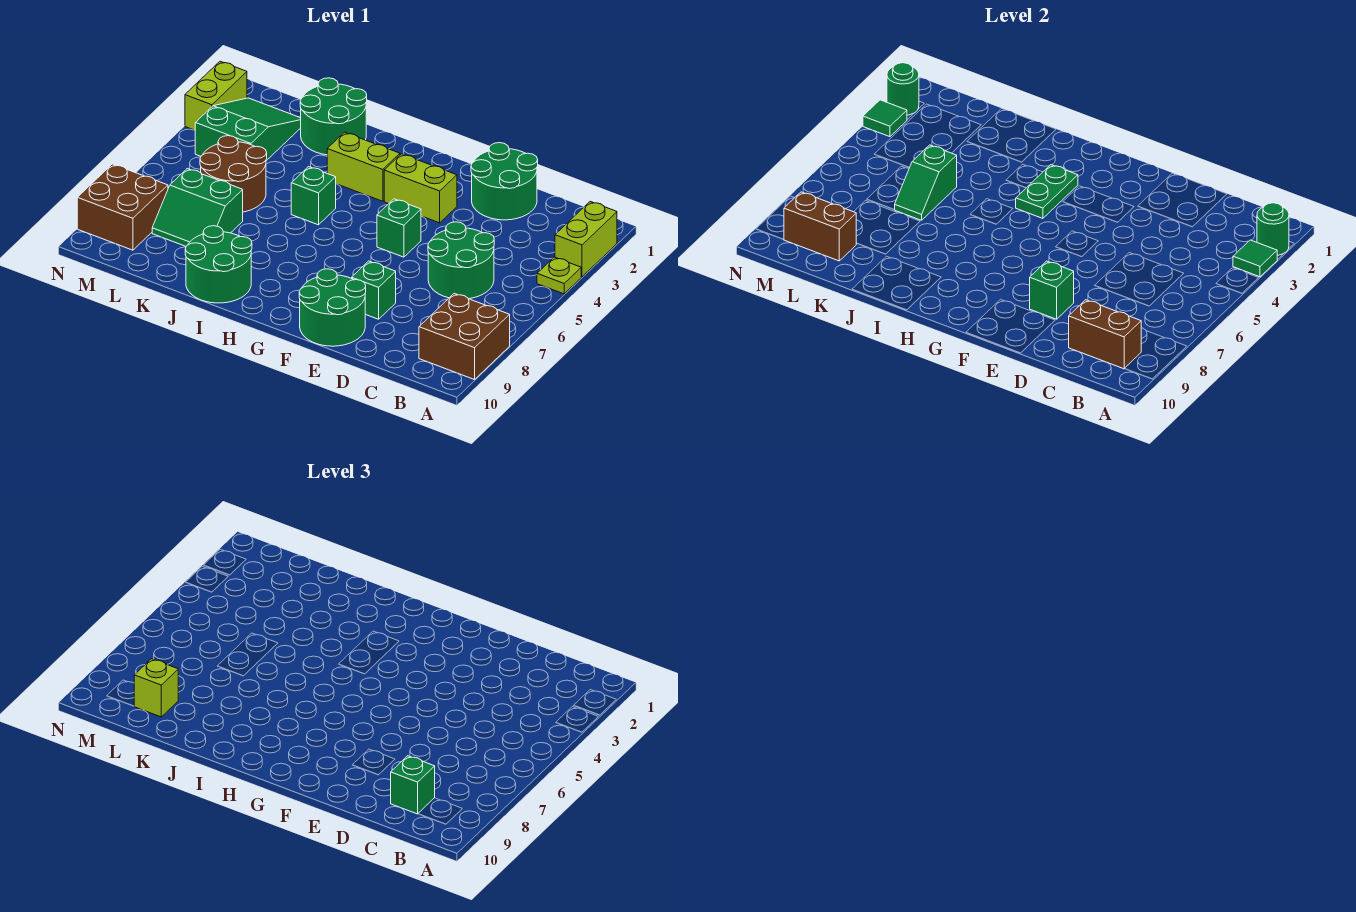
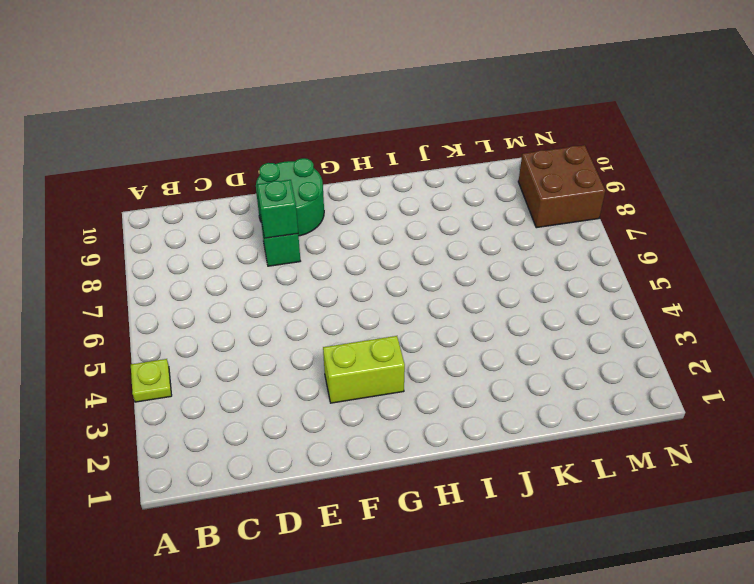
none -> lime brick A2:A3 level 1
none -> brown brick A8:B9 level 1
none -> green round brick C5:D6 level 1

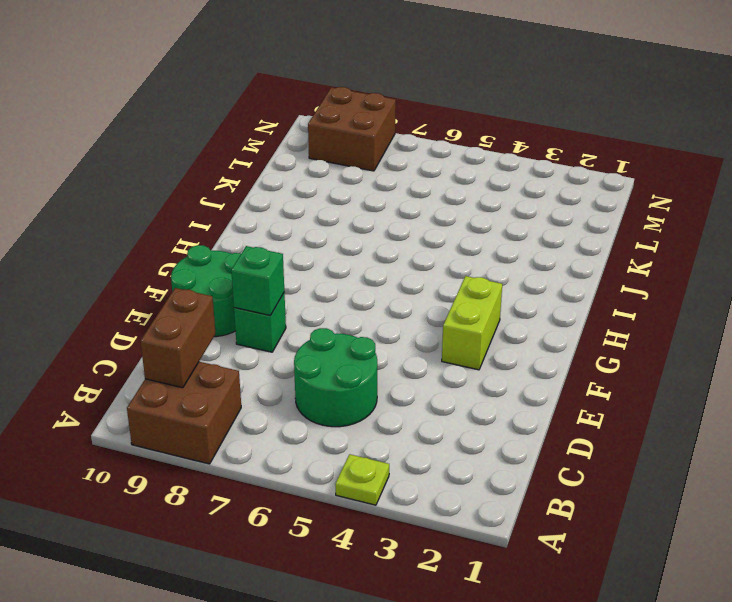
none -> lime brick A2:A3 level 1
none -> green round brick D1:E2 level 1
none -> green brick F5 level 1

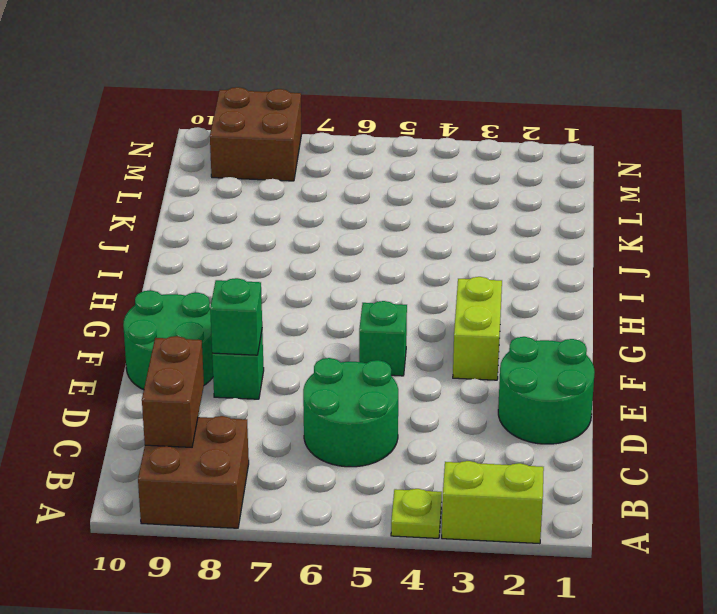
none -> lime brick H3:I3 level 1
none -> green brick I5 level 1
none -> green round brick I9:J10 level 1

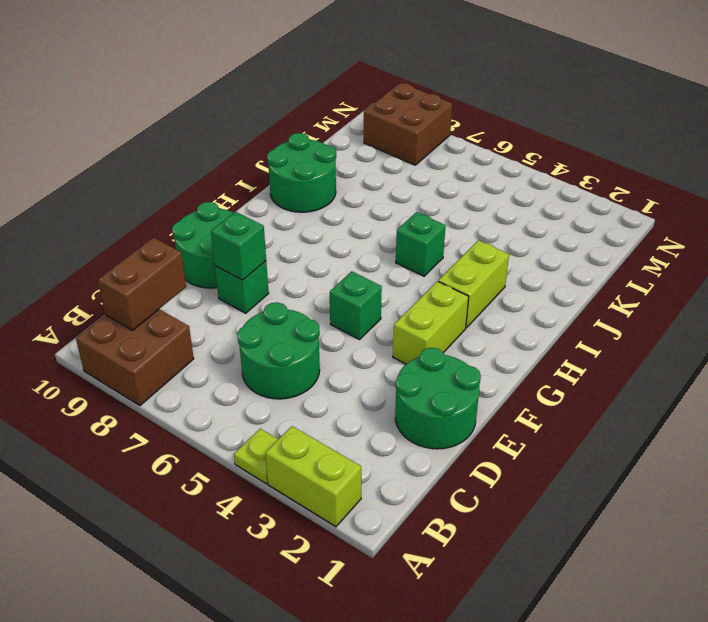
none -> green round brick J1:K2 level 1
none -> brown round brick K5:L6 level 1
none -> green slope K7:L8 level 1 top 7

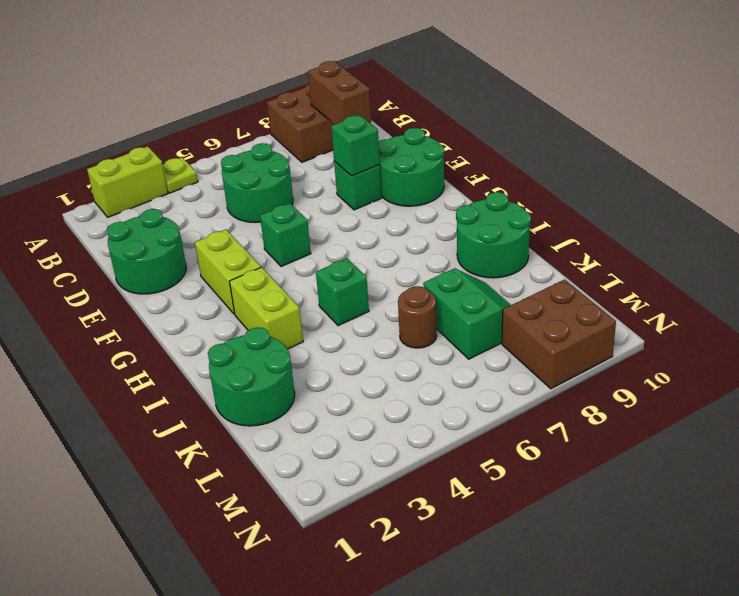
brown round brick K6 level 1 -> brown round brick K5:L6 level 1
none -> green slope L2:M4 level 1 top 4
none -> lime brick N2:N3 level 1
none -> green round brick A2 level 2

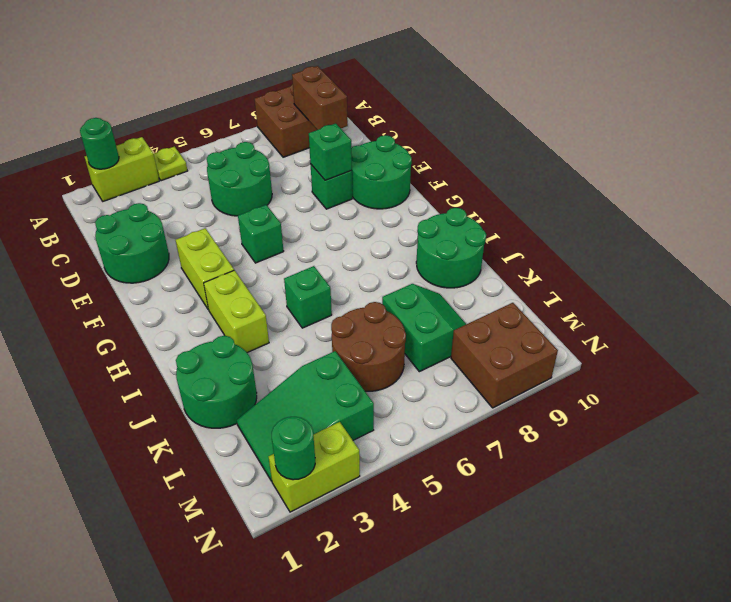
none -> green tile A3 level 2
none -> green plate H3:H4 level 2
none -> green slope K5:K6 level 2 top 5

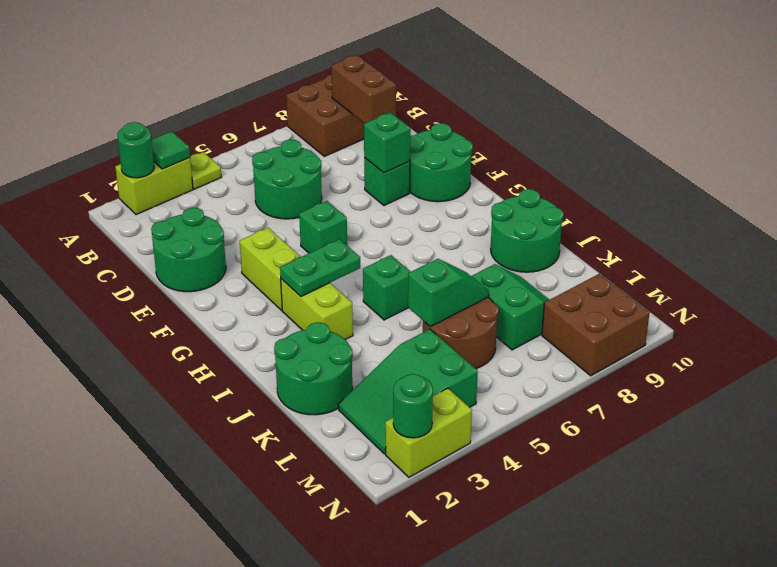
none -> brown brick L9:M9 level 2
none -> green tile N3 level 2
none -> green brick C9 level 3

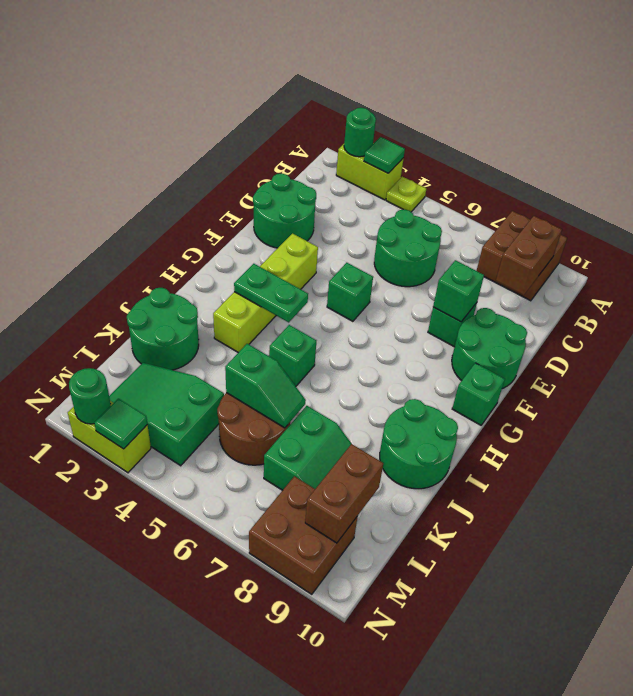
green brick G10 level 1 -> green brick C9 level 3
none -> lime brick L9 level 3

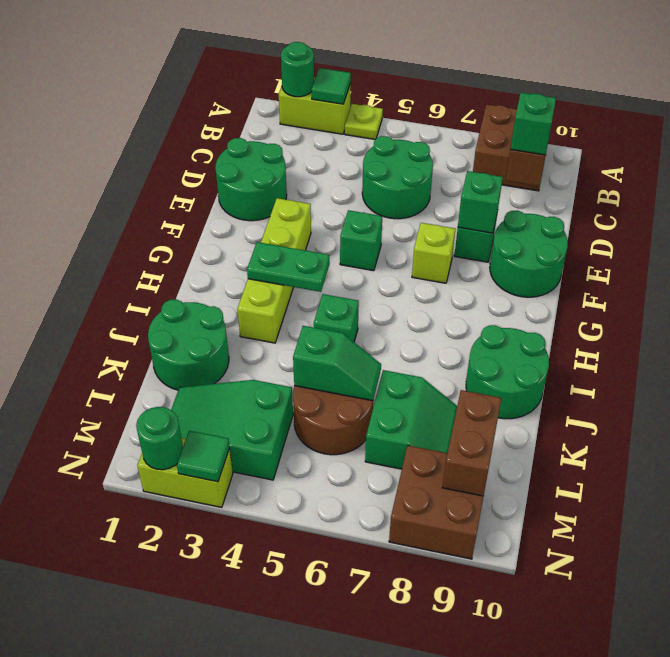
lime brick F7 level 1 -> lime brick L9 level 3

